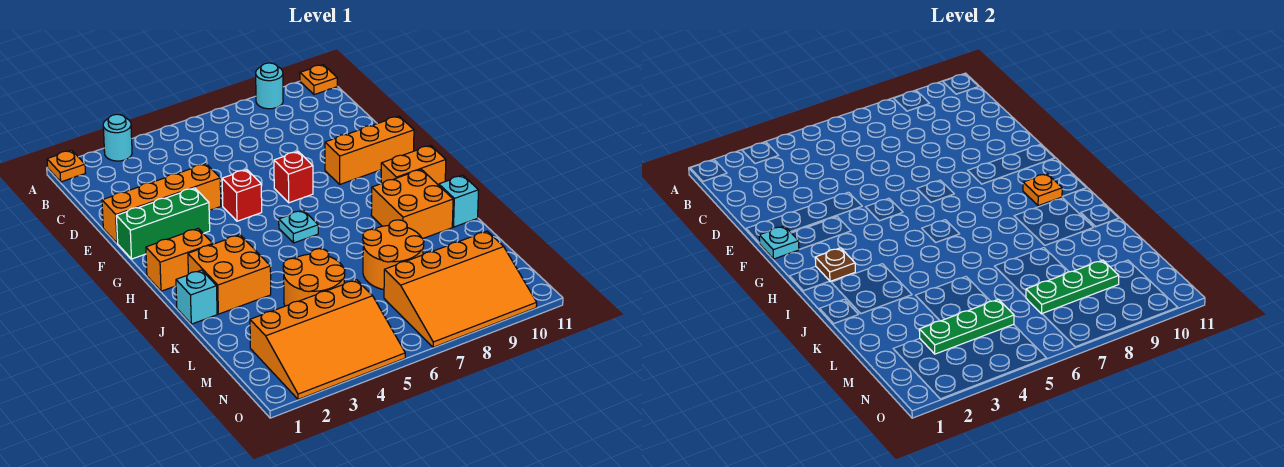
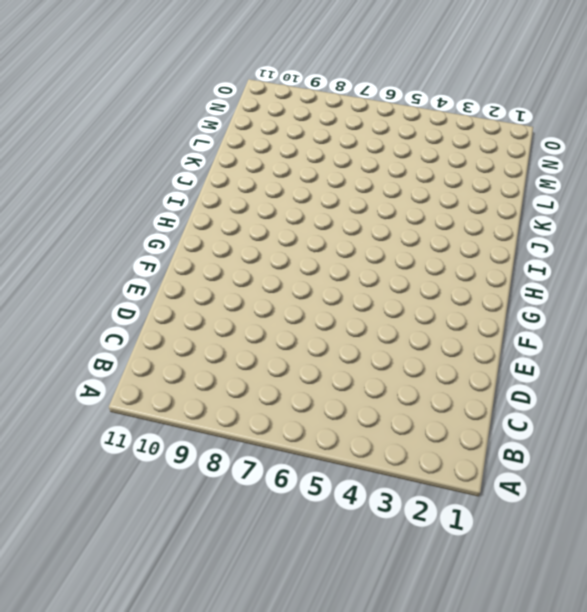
none -> orange plate A1 level 1
none -> cyan round brick A3 level 1
none -> cyan round brick A9 level 1

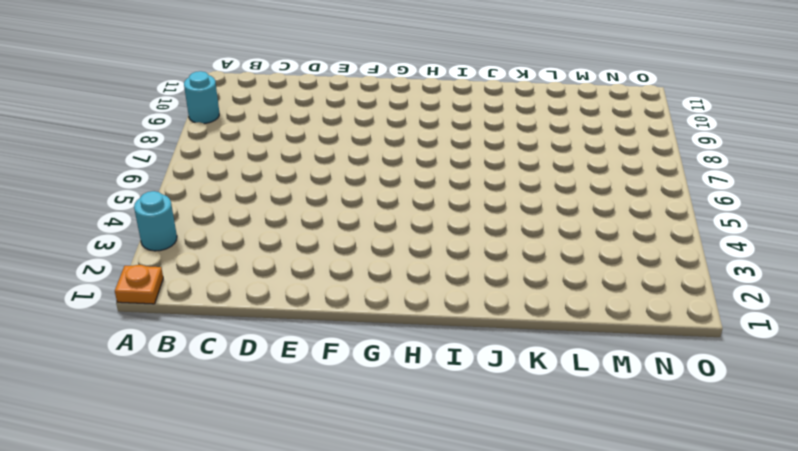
none -> orange plate A11 level 1
none -> orange brick E1:E4 level 1
none -> green brick F1:F3 level 1

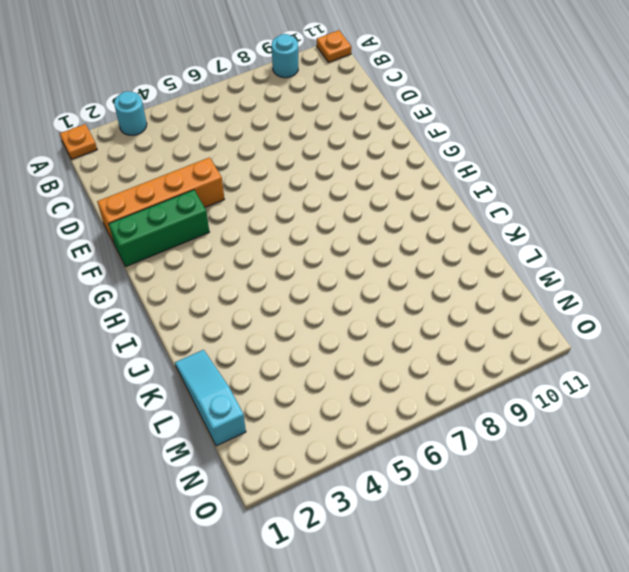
cyan slope K1:M1 level 1 top M -> none
none -> red brick F5 level 1
none -> red brick F7 level 1
none -> orange brick F9:F11 level 1

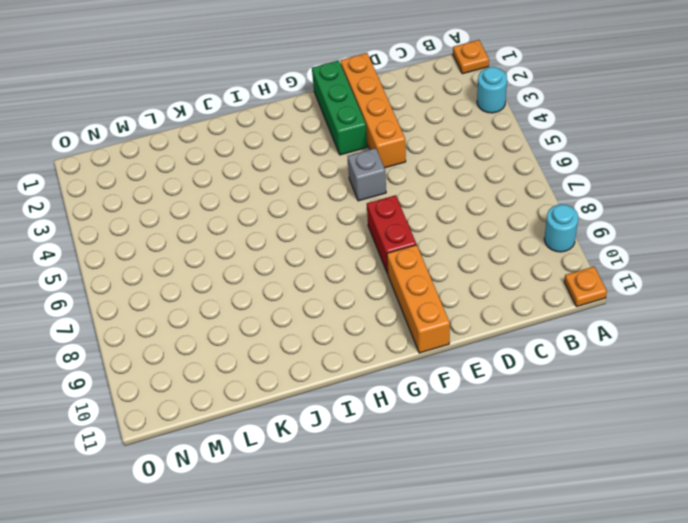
grey brick F5 level 1 -> red brick F5 level 1
red brick F7:F8 level 1 -> red brick F7 level 1
none -> orange brick H1:H2 level 1
none -> cyan plate H6 level 1
none -> orange brick H10:H11 level 1

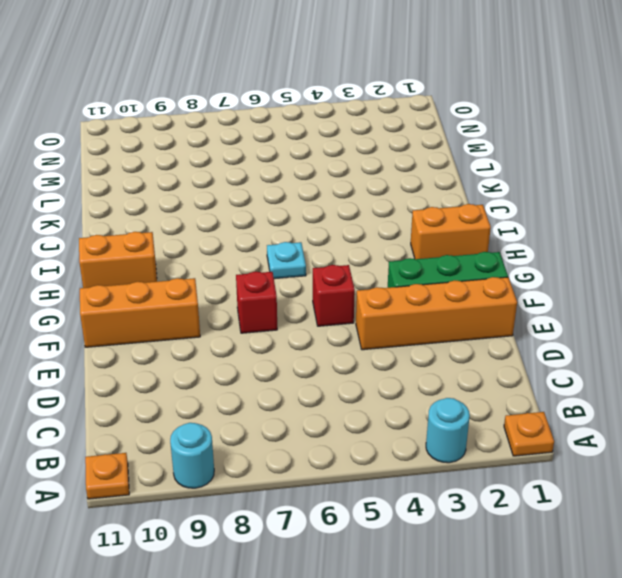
none -> orange brick I2:J3 level 1
none -> orange brick I9:J10 level 1
none -> cyan brick J1 level 1

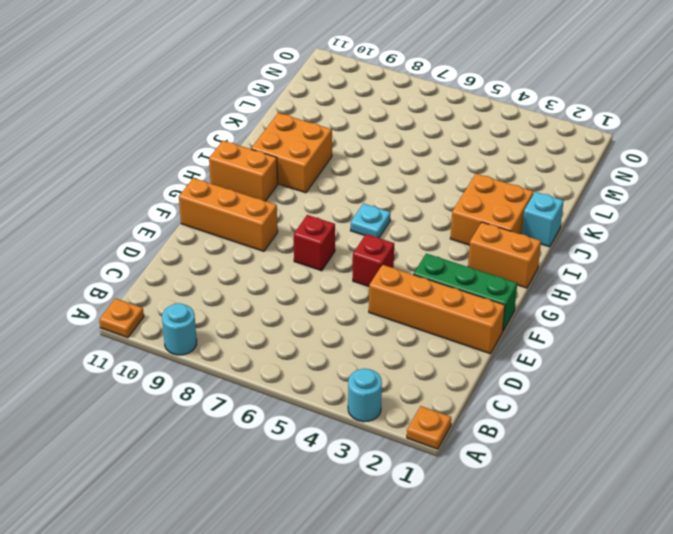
none -> cyan brick J11 level 1
none -> orange round brick K4:L5 level 1
none -> orange round brick K7:L8 level 1

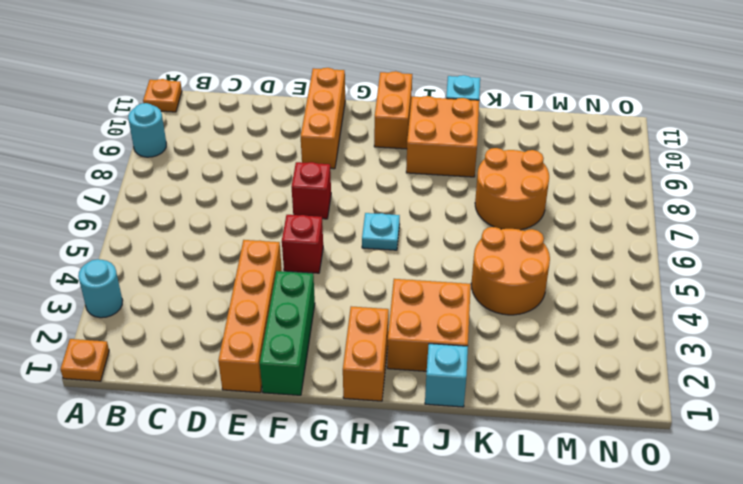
none -> orange slope M2:O5 level 1 top M
none -> orange slope M7:O10 level 1 top M
none -> cyan plate F1 level 2

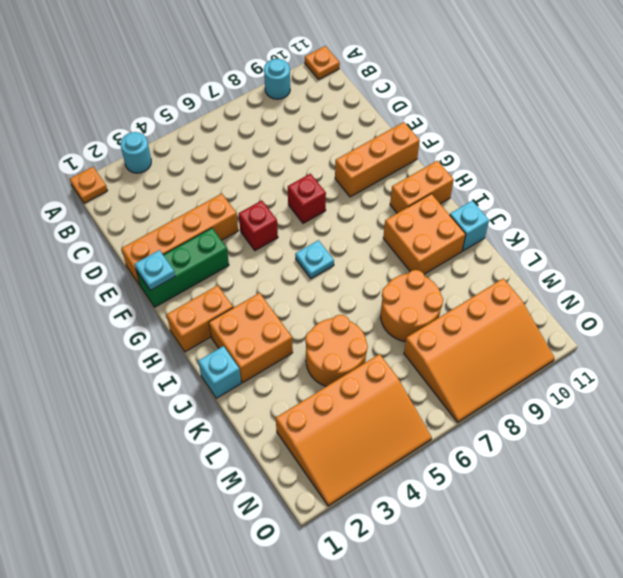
none -> brown plate H2 level 2
none -> orange plate H10 level 2
none -> green plate M3:M5 level 2

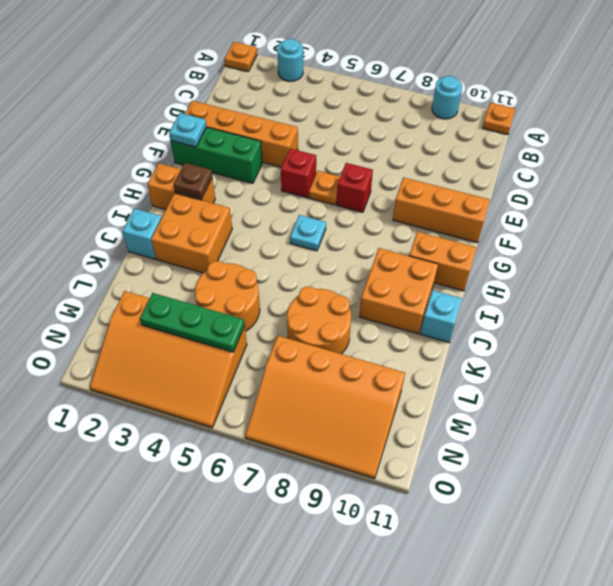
orange plate F6 level 1 -> orange plate H10 level 2
none -> green plate M7:M9 level 2

